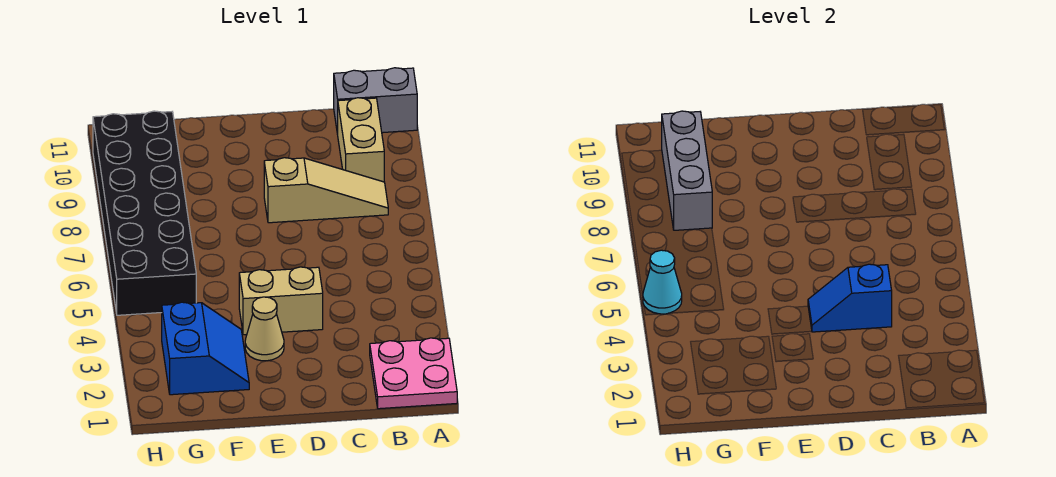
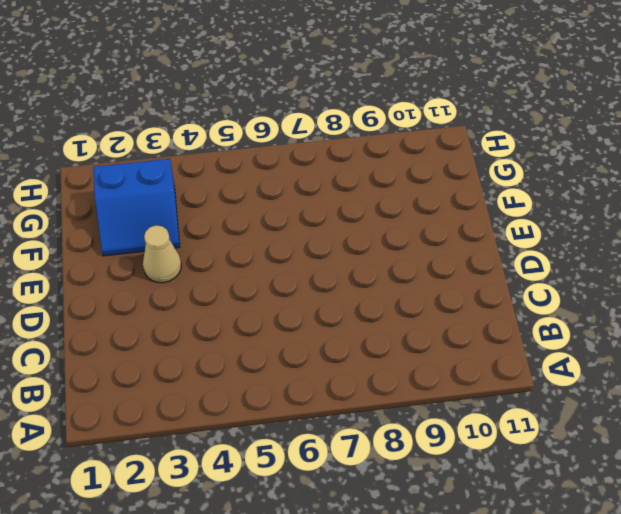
none -> pink plate A1:B2 level 1
none -> grey brick A11:B11 level 1

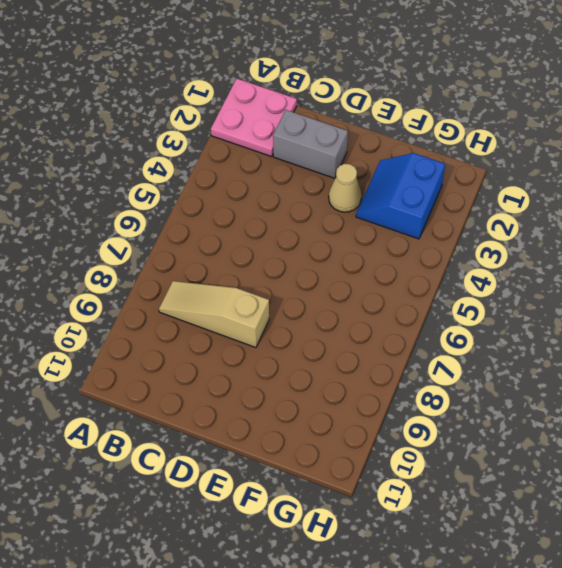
grey brick C2:D2 level 1 -> grey brick A11:B11 level 1
none -> tan brick B9:B10 level 1
none -> tan brick D4:E4 level 1

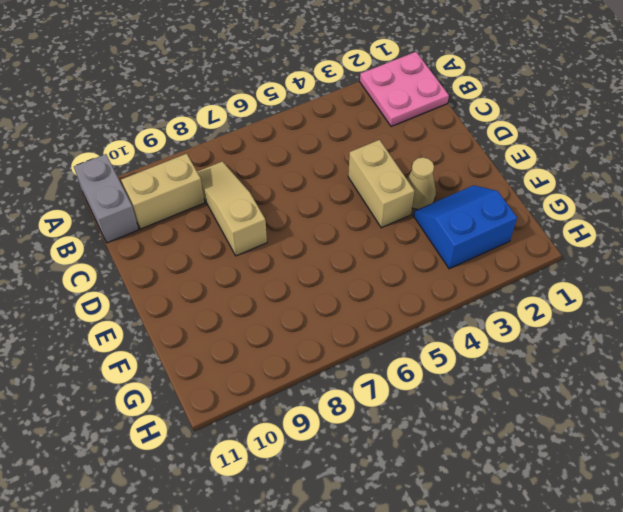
none -> black brick G5:H10 level 1
none -> blue slope C4:D4 level 2 top C

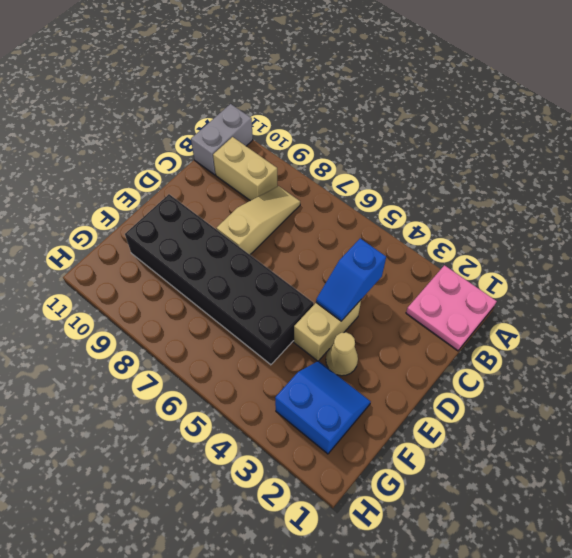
black brick E5:F10 level 1 -> black brick G5:H10 level 1
none -> grey brick G8:G10 level 2
none -> cyan cone H5 level 2

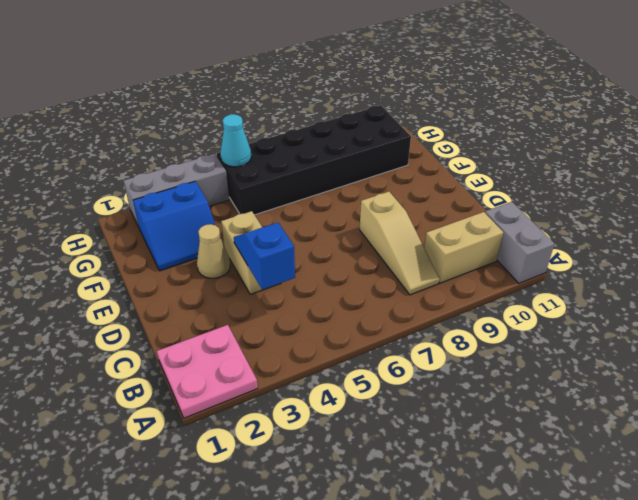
grey brick H2:H4 level 1 -> grey brick G8:G10 level 2

